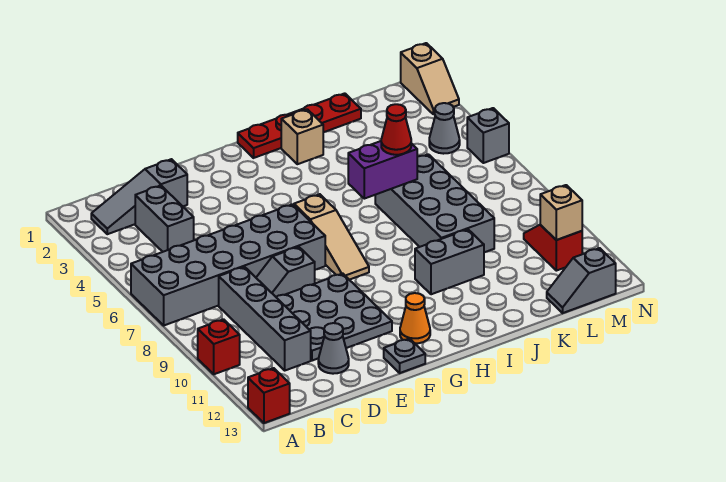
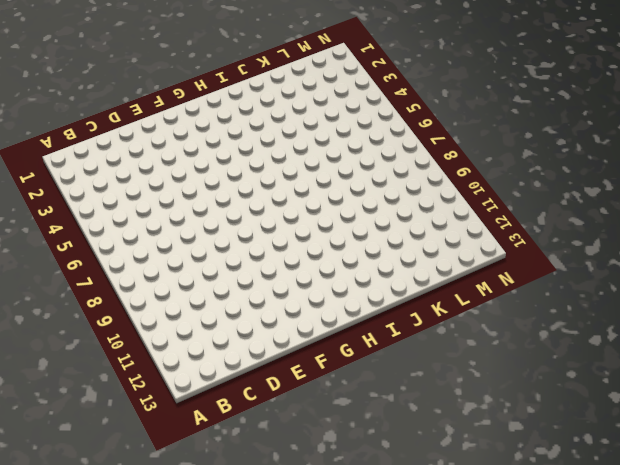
none -> grey brick A6:F7 level 1
none -> red brick A10 level 1
none -> red brick A13 level 1

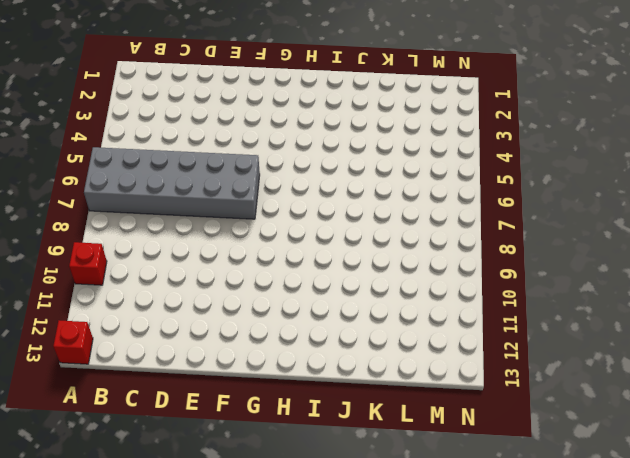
none -> grey slope B2:D2 level 1 top D
none -> grey brick C3:C4 level 1
none -> grey brick C8:C11 level 1

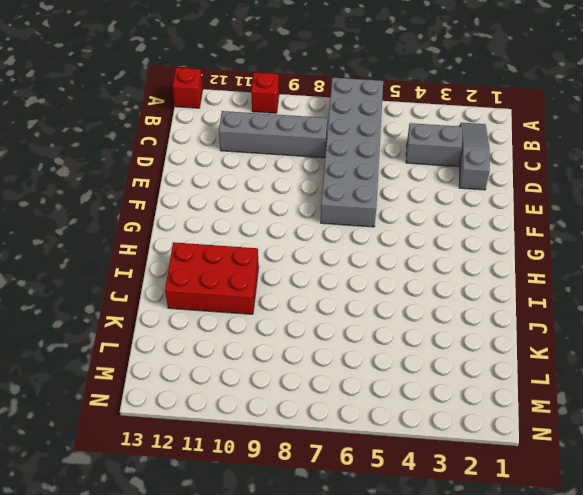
red brick I10:J12 level 1 -> grey brick I10:J10 level 1
none -> grey slope D8:E8 level 1 top E
none -> grey plate D9:F11 level 1
none -> grey cone D12 level 1

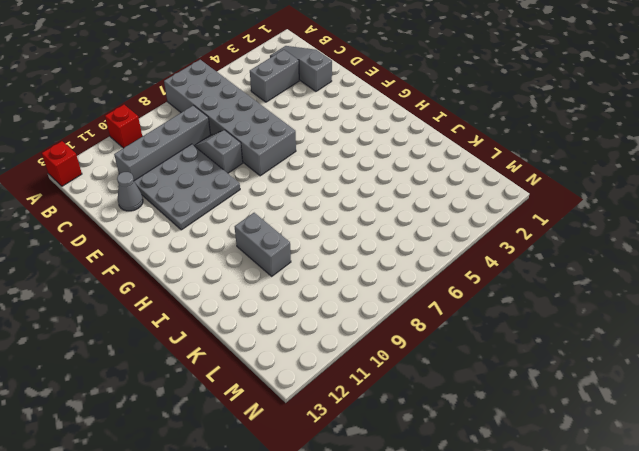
none -> grey plate F13 level 1
none -> tan slope G6:G8 level 1 top 6
none -> orange cone G12 level 1

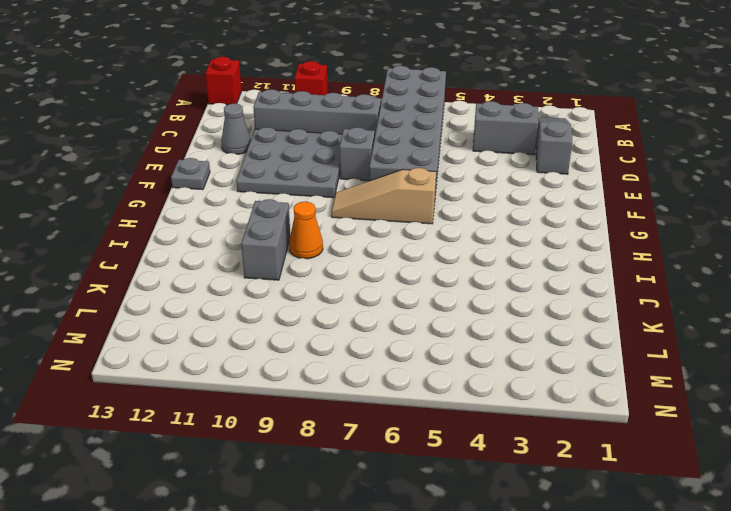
orange cone I9 level 1 -> orange cone G12 level 1
none -> red plate H1:K1 level 1
none -> tan brick I2 level 1
none -> grey brick J6:K9 level 1

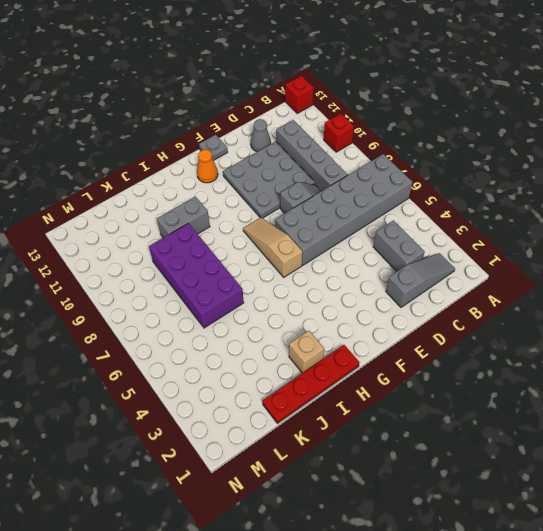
purple brick J6:K9 level 1 -> grey brick J6:K9 level 1
none -> grey slope L13:M13 level 1 top M
none -> grey cone M4 level 1
none -> red slope M10:M11 level 1 top 11

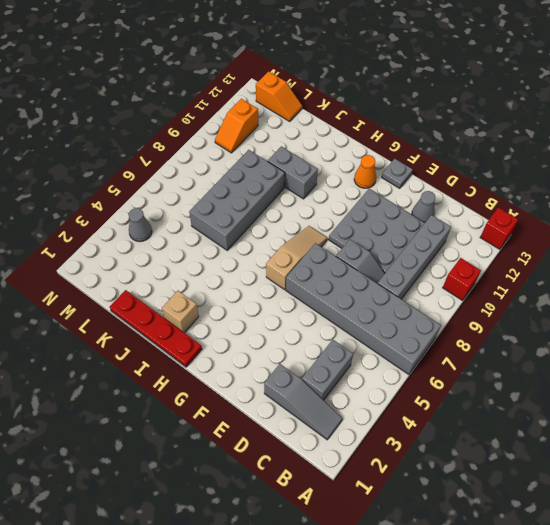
orange slope L13:M13 level 1 top M -> grey slope L13:M13 level 1 top M
orange slope M10:M11 level 1 top 11 -> red slope M10:M11 level 1 top 11
none -> tan slope N1:N2 level 1 top 1
none -> grey brick N5 level 1
none -> purple brick I6:J6 level 2

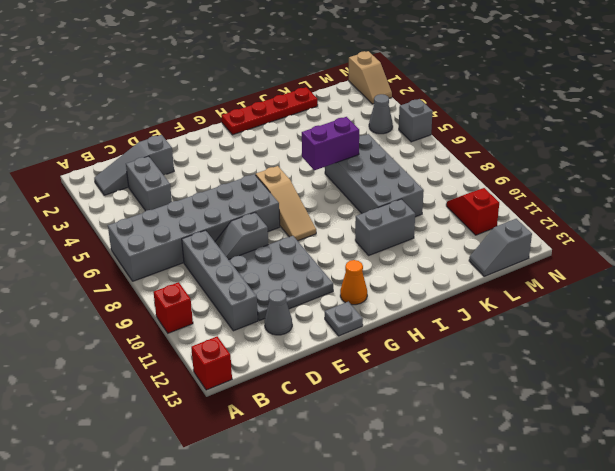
none -> tan brick I2 level 1
none -> tan brick M11 level 2
none -> red cone J6 level 3

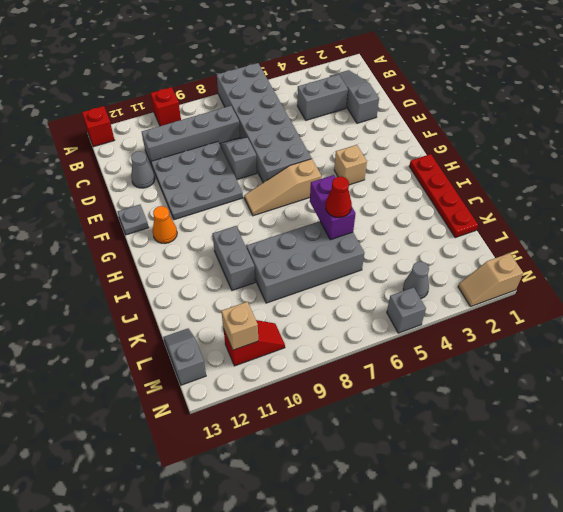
tan brick G4 level 1 -> tan brick I2 level 1

